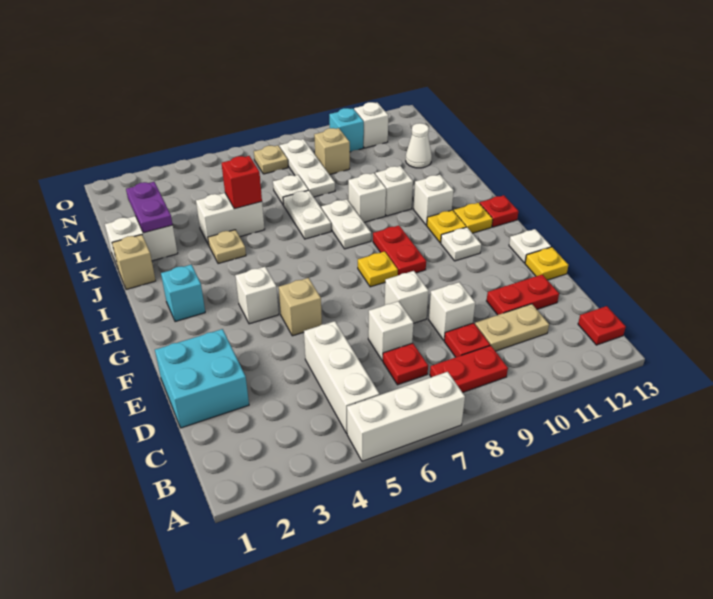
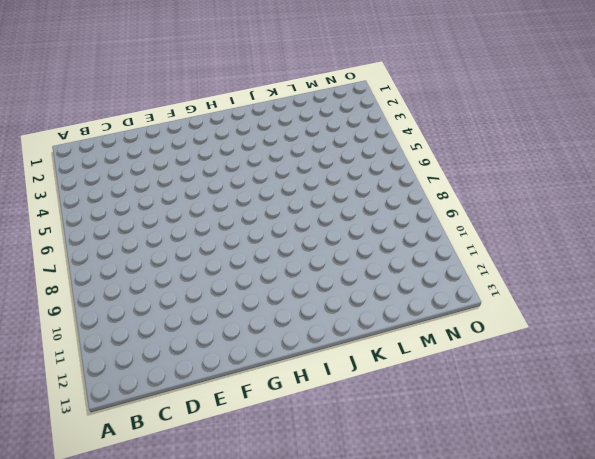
none -> white brick A5:A7 level 1
none -> white brick B5:D5 level 1
none -> red plate B8:B9 level 1
none -> red plate B13 level 1

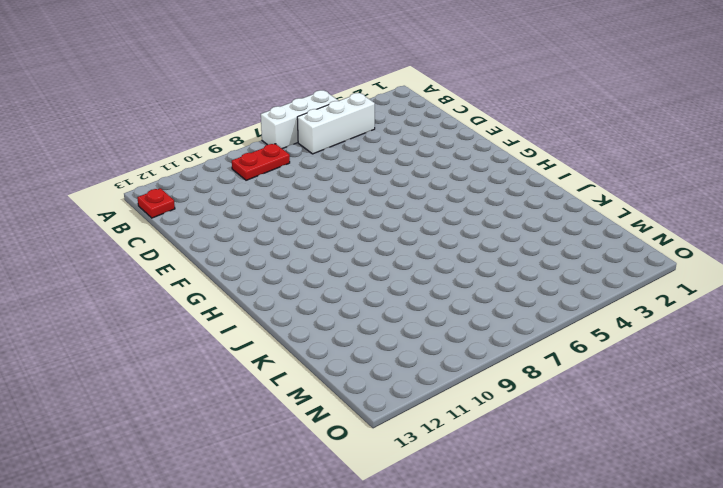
white brick B4:B6 level 1 -> white brick B5:D5 level 1
none -> red plate C7 level 1
none -> red plate C9 level 1
none -> tan plate C10:C11 level 1
none -> cyan brick D1:E2 level 1

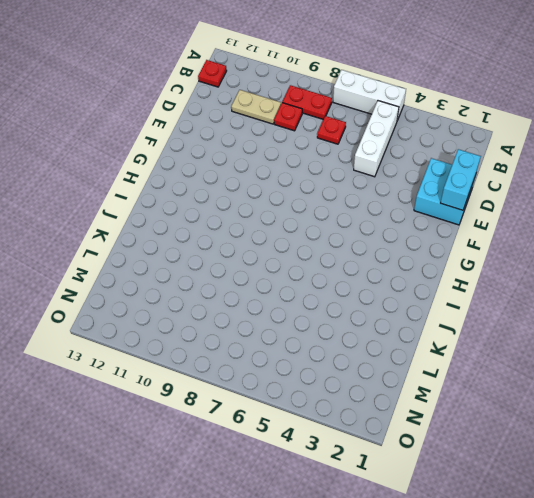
cyan brick D1:E1 level 2 -> none
none -> white brick D7 level 1
none -> white brick D9 level 1
none -> red plate D11:D12 level 1
none -> white brick E8 level 1

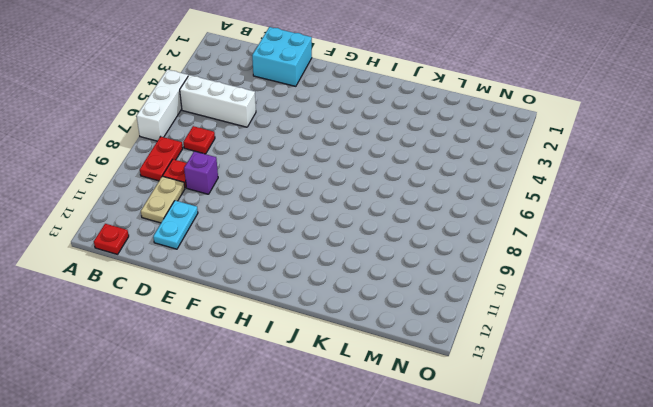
purple brick D9 level 1 -> white brick D9 level 1
cyan plate D11:D12 level 1 -> red plate D11:D12 level 1
none -> white brick D7 level 1
none -> white brick E8 level 1
none -> yellow plate E13 level 1
none -> tan brick F5 level 1

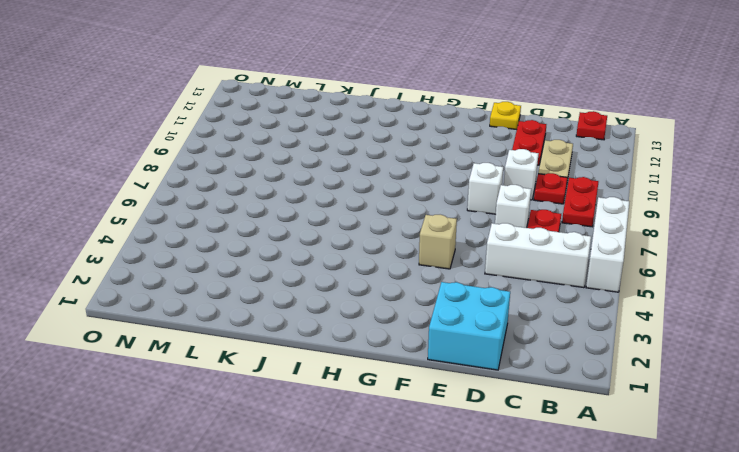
none -> white plate F13 level 1
none -> white brick G4 level 1
none -> yellow plate G8 level 1
none -> red plate G9:H9 level 1

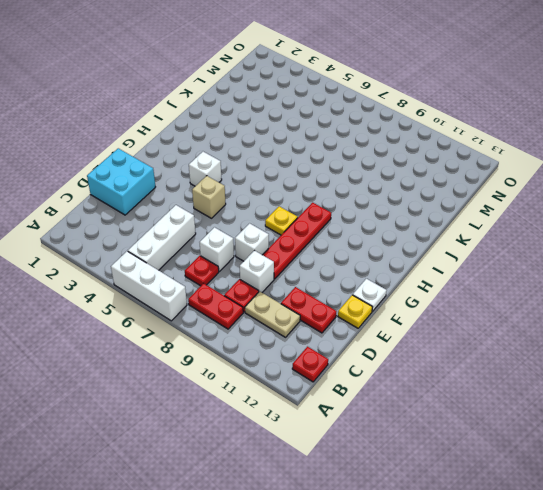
red plate E9:H9 level 1 -> red plate G9:H9 level 1
none -> white plate G11 level 1
none -> cyan brick H2 level 1
none -> yellow plate H11 level 1
none -> yellow plate H12 level 1

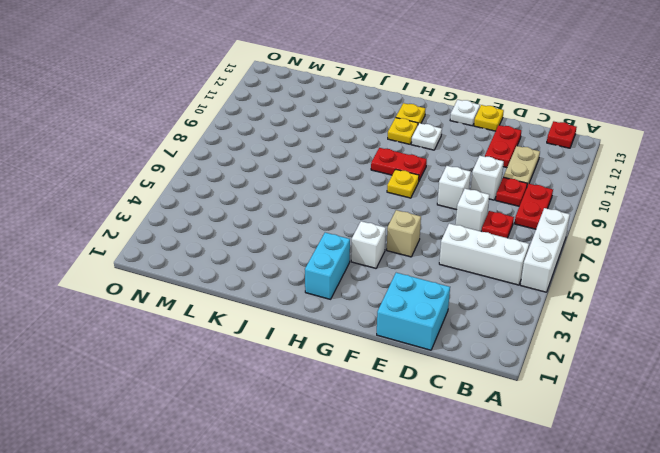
cyan brick H2:H3 level 1 -> cyan brick H2 level 1
none -> red plate H13 level 1
none -> white plate I8:J8 level 1
none -> white brick I11 level 1
none -> tan brick J1 level 1

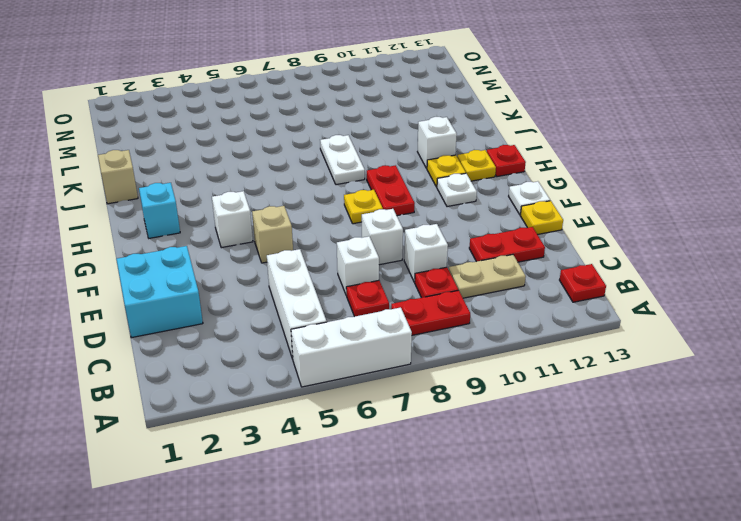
none -> tan plate J4 level 1
none -> white plate J7:K7 level 1
none -> white brick J9 level 1
none -> white brick J10 level 1

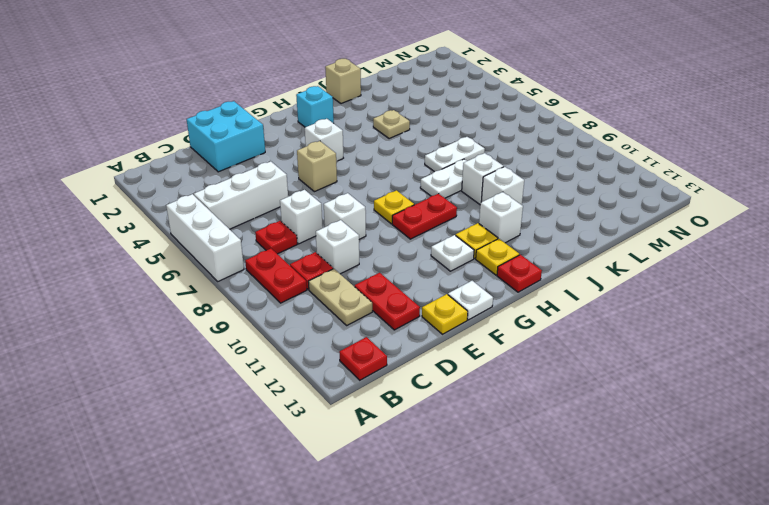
none -> white brick K1:K2 level 1
none -> white brick K4:K5 level 1
none -> white plate L7 level 1
none -> white plate L8:N8 level 1

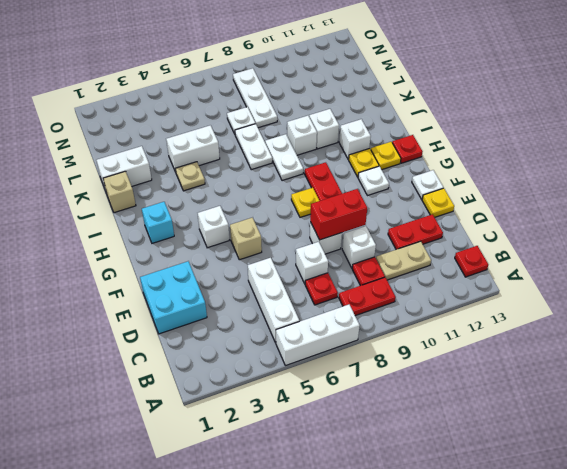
red brick E8:E9 level 2 -> none
none -> white cone L12 level 1
none -> tan brick M9 level 1
none -> tan plate N7 level 1
none -> cyan brick N10 level 1

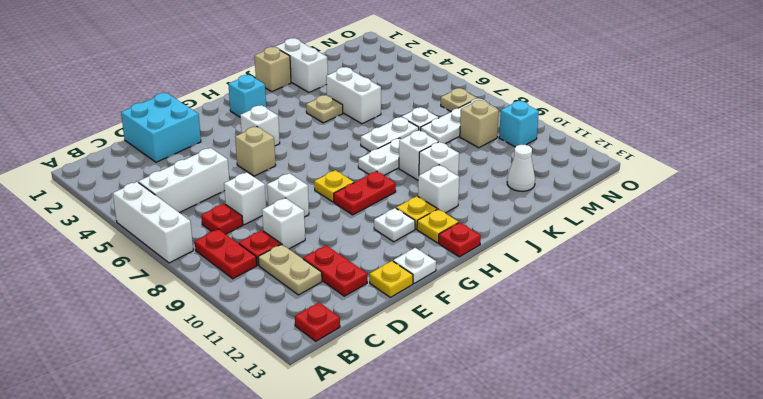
none -> white brick N11 level 1
none -> purple plate K2:L2 level 2
none -> red brick K5 level 2

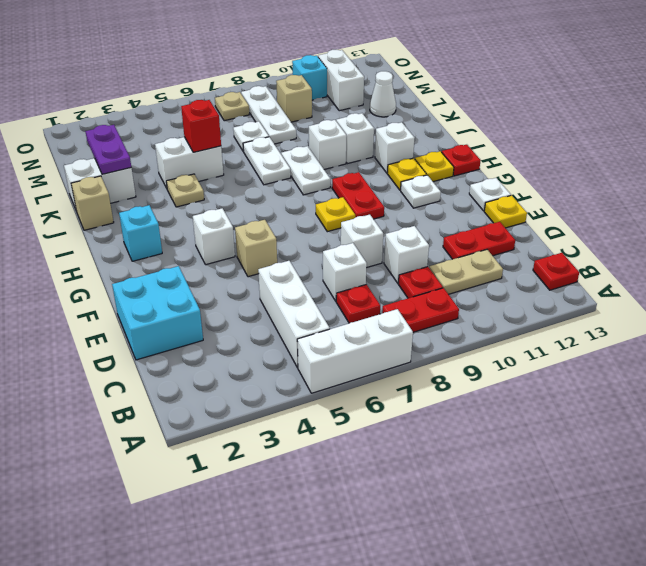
white brick M11:N11 level 1 -> white brick N11 level 1

